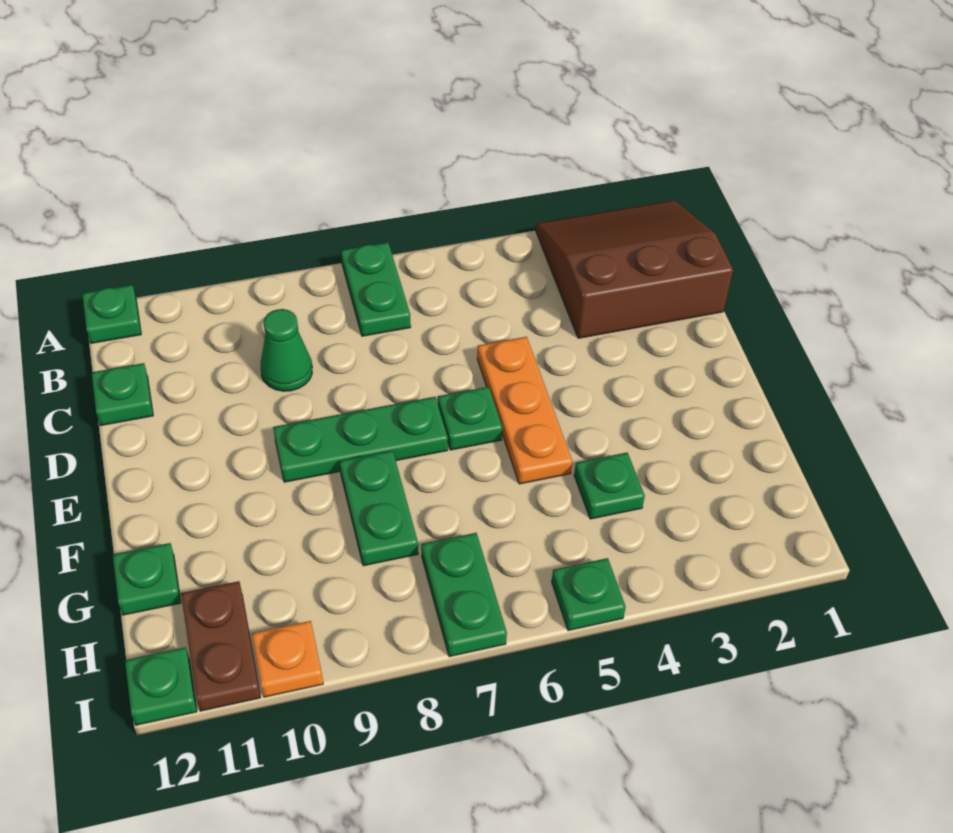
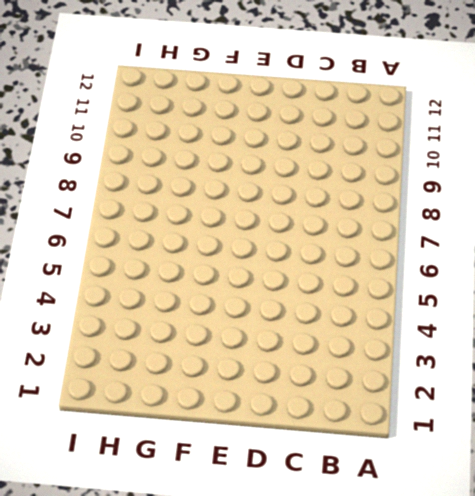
none -> brown slope A1:C3 level 1 top C
none -> green plate A7:B7 level 1
none -> green plate A12 level 1

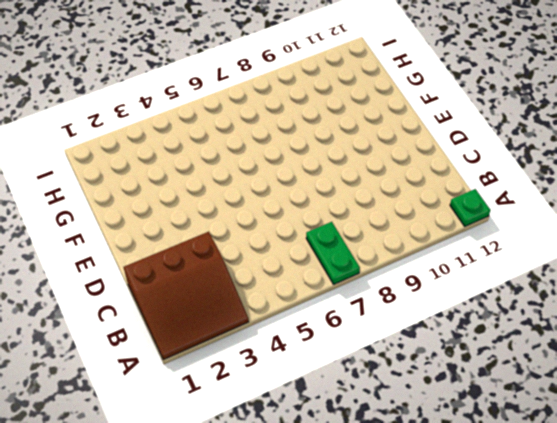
none -> green cone C9 level 1
none -> green plate C12 level 1
none -> orange plate D5:F5 level 1

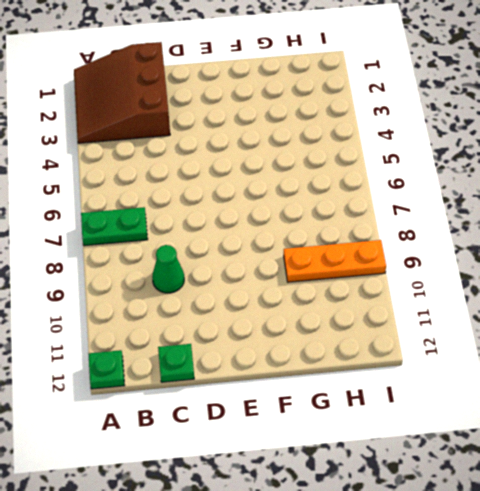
orange plate G9:I9 level 1 -> orange plate D5:F5 level 1
none -> green plate E6 level 1
none -> green plate E7:E9 level 1
none -> green plate F8:G8 level 1

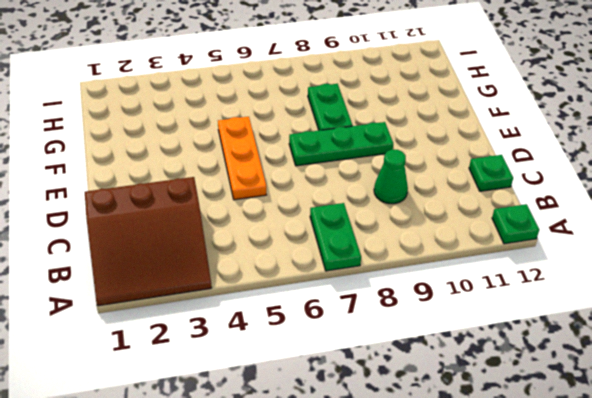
none -> green plate E6 level 1
none -> green plate G4 level 1
none -> green plate G12 level 1

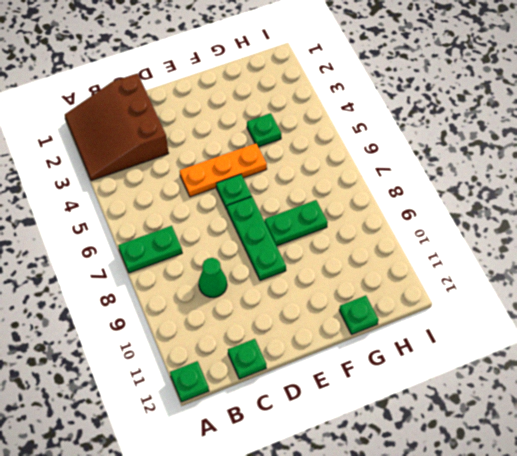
none -> green plate H7:I7 level 1
none -> brown plate H11:I11 level 1
none -> green plate I5 level 1

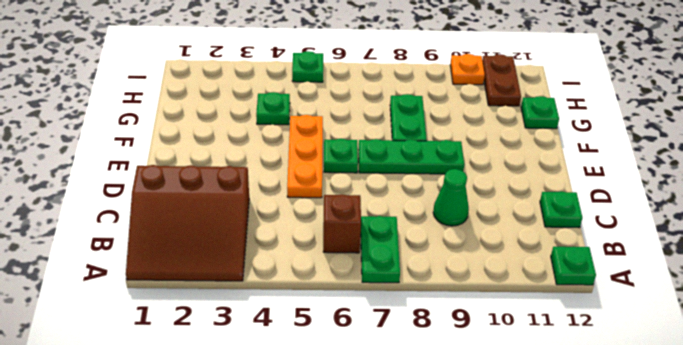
brown brick B6 level 1 -> none
none -> green plate H7:I7 level 1
none -> green plate I12 level 1

